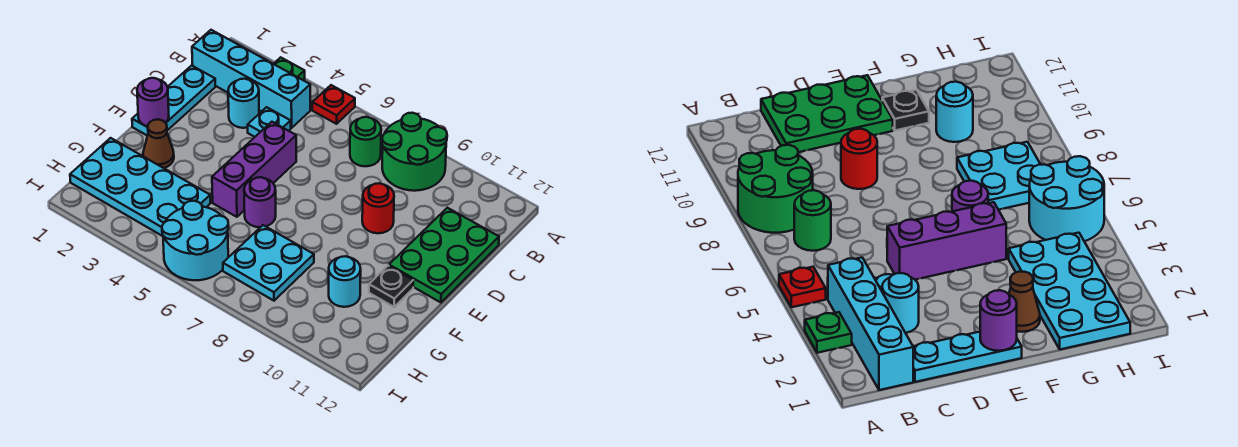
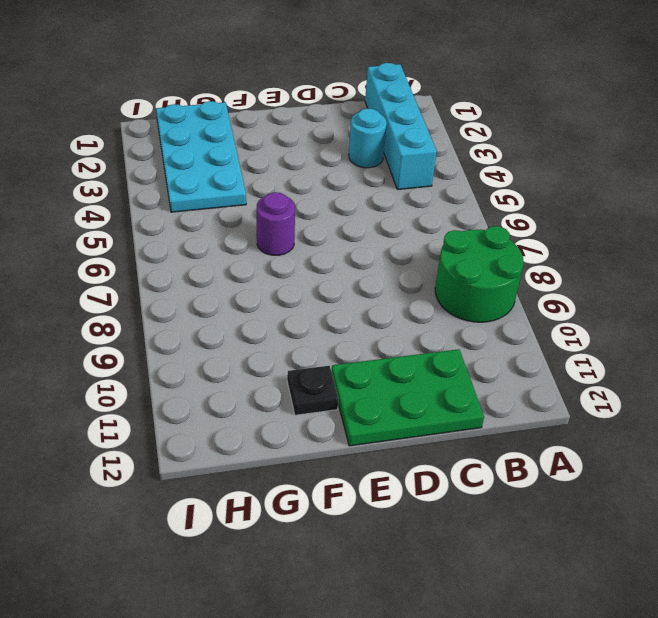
none -> green plate A3 level 1
none -> red plate A5 level 1
none -> green round brick B7 level 1

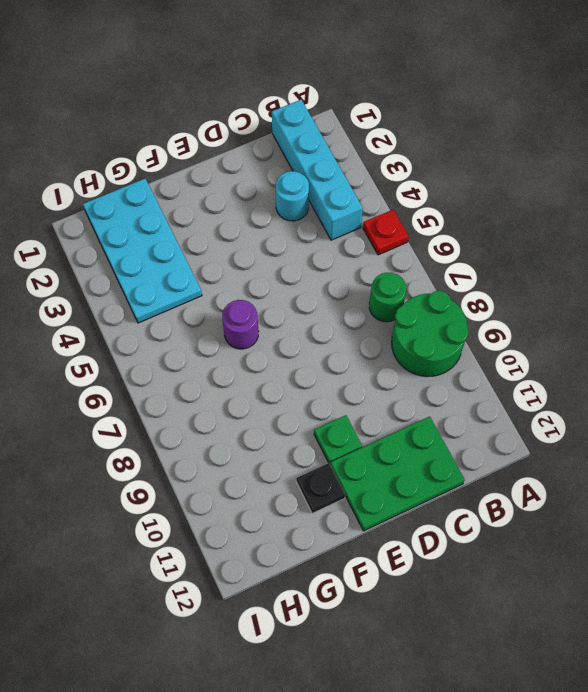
green plate E10 level 1 -> green plate A3 level 1
none -> cyan plate C1:E1 level 1
none -> cyan plate C4 level 1
none -> purple brick D5:F5 level 1

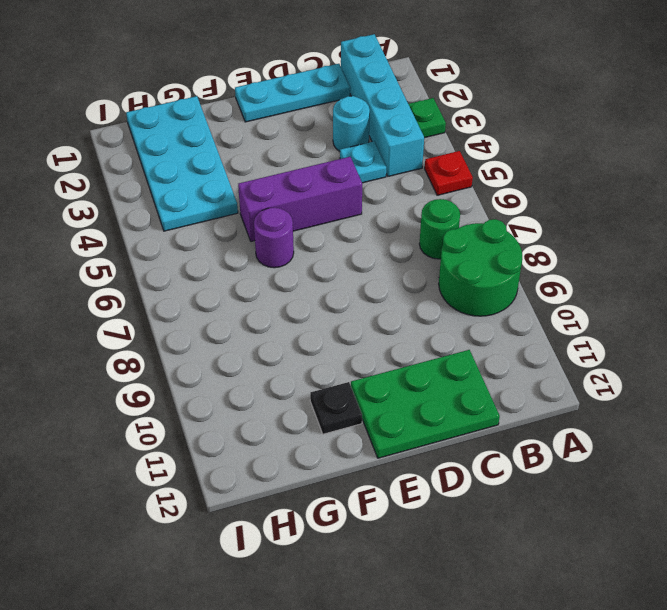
none -> red round brick D9 level 1
none -> brown cone F2 level 1
none -> cyan plate G7:H8 level 1

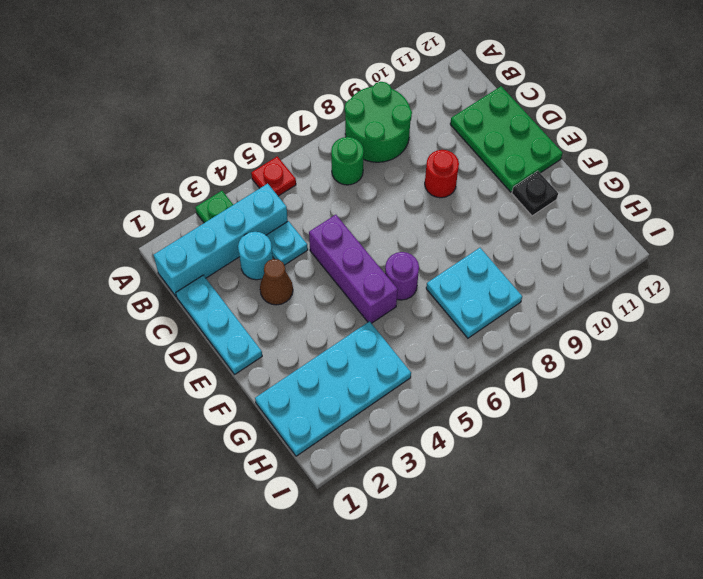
brown cone D3 level 1 -> brown cone F2 level 1
none -> cyan round brick G10 level 1
none -> cyan round brick H5:I6 level 1
none -> purple round brick E1 level 2

